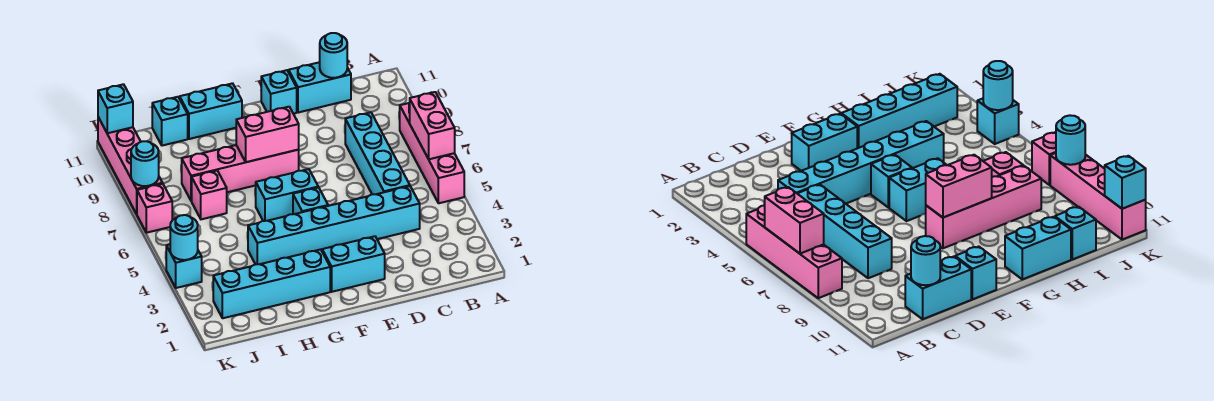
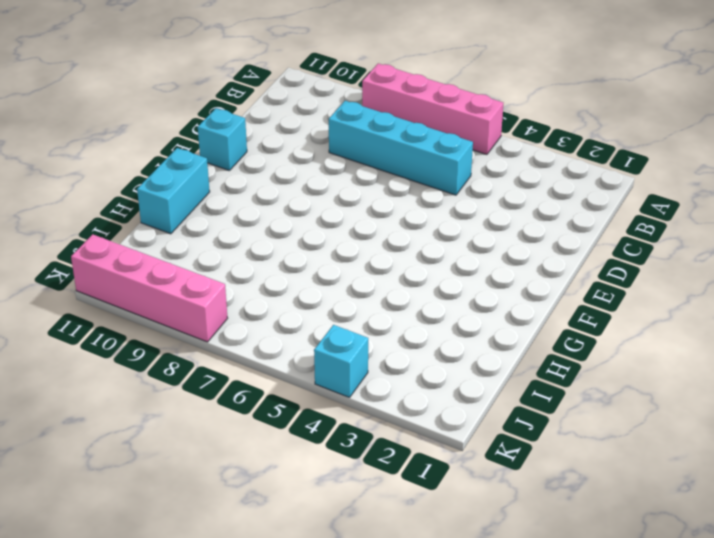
none -> cyan brick C4:H4 level 1
none -> cyan brick C11:D11 level 1
none -> cyan brick E2:F2 level 1

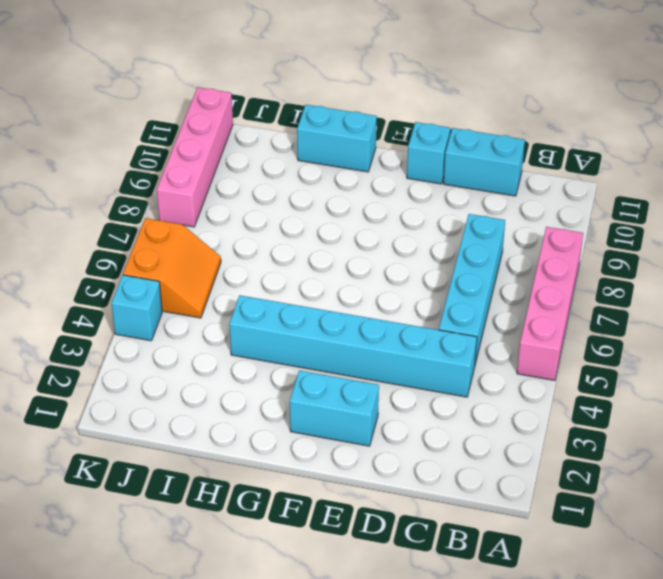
orange slope J5:K6 level 1 top K -> none
none -> cyan brick F5 level 1
none -> cyan brick F6:G6 level 1
none -> pink brick F8:I8 level 1

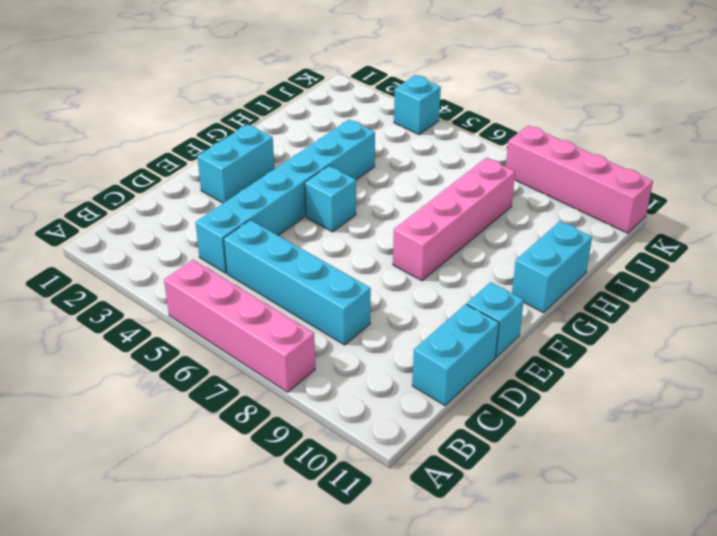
none -> cyan brick F6:G6 level 1
none -> cyan brick G2:J2 level 1
none -> pink brick I7 level 1

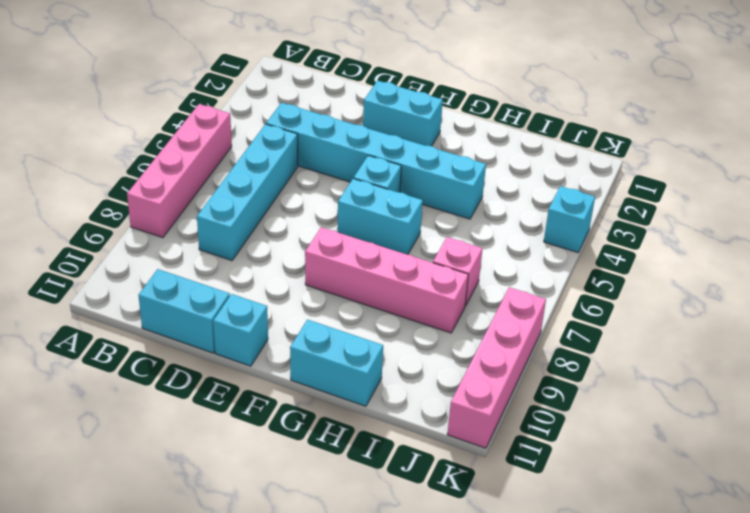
none -> cyan brick G2:J2 level 1
none -> cyan brick I11 level 1
none -> pink brick K7 level 1

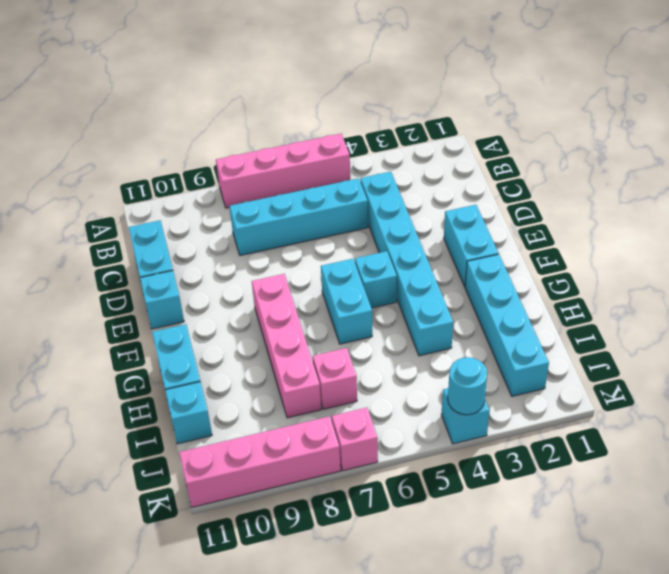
none -> pink brick A6:A7 level 2
none -> cyan round brick C11 level 2
none -> pink brick F8:G8 level 2

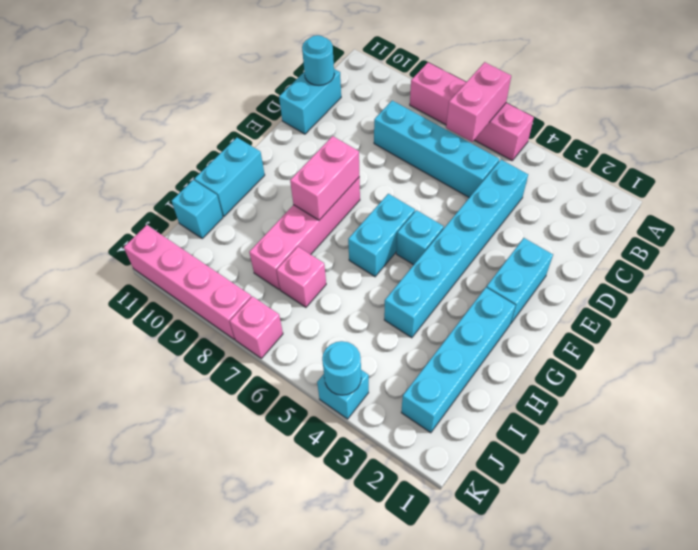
pink brick A6:B6 level 2 -> pink brick A6:A7 level 2
none -> cyan brick E11 level 1
none -> cyan round brick K8 level 2
none -> cyan brick K11 level 2

